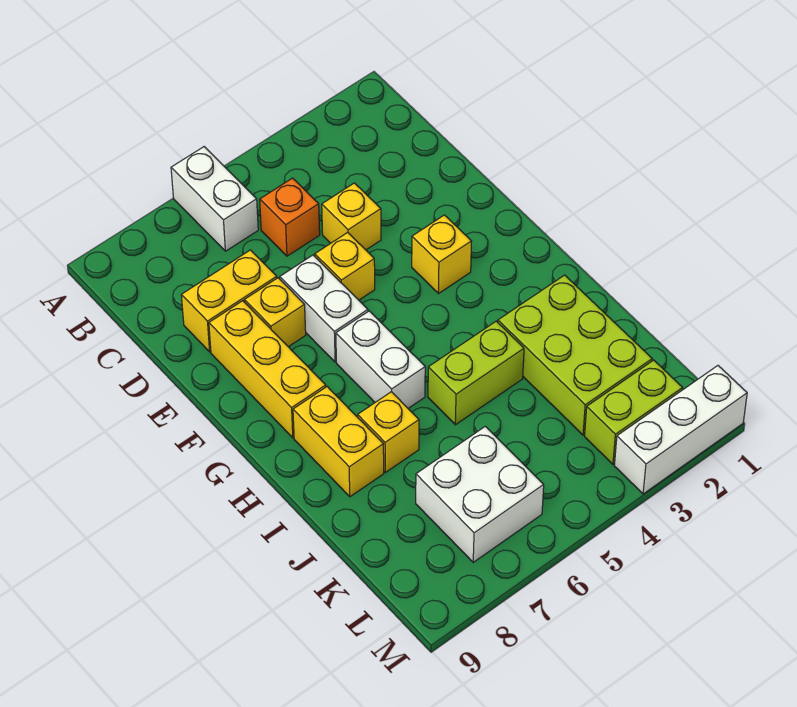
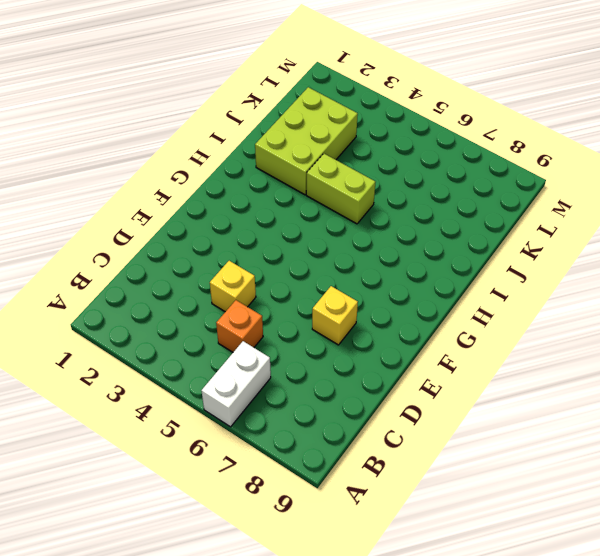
none -> yellow brick D7:D8 level 1
none -> yellow brick E5 level 1
none -> white brick E6:F6 level 1

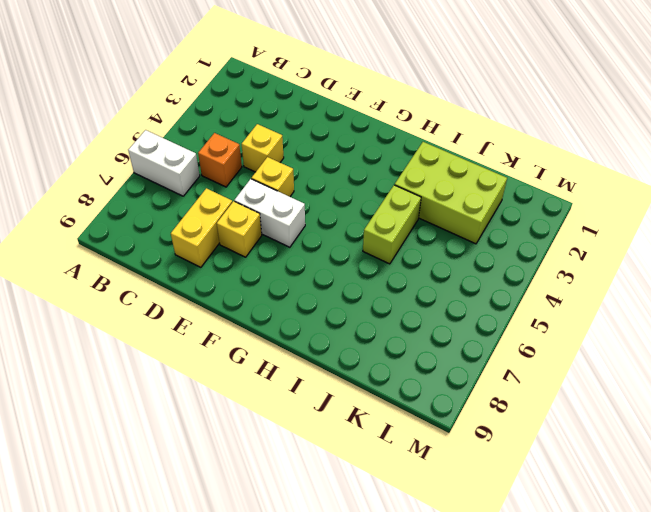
none -> yellow brick E8:G8 level 1
none -> yellow brick F3 level 1
none -> white brick G6:H6 level 1

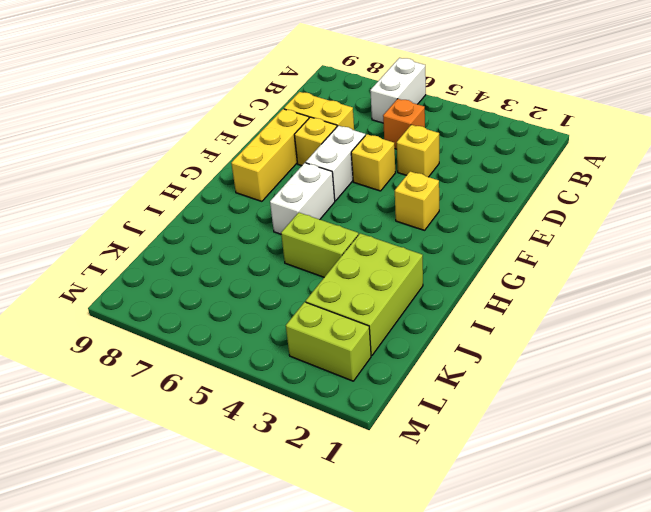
none -> yellow brick H8:I8 level 1
none -> yellow brick I7 level 1
none -> white brick K6:L7 level 1

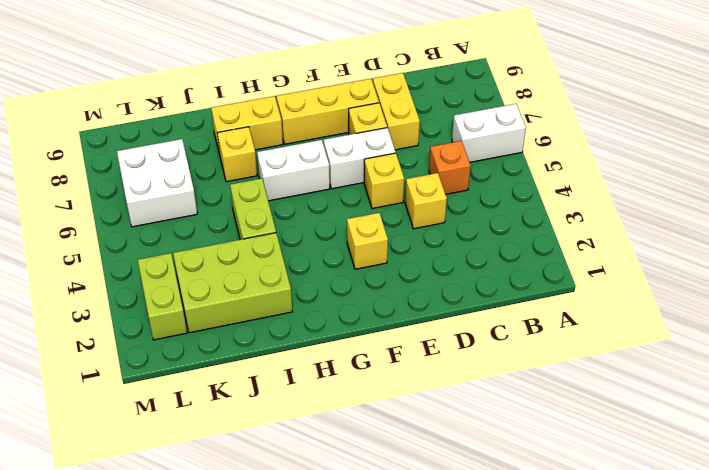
none -> white brick M1:M3 level 1

